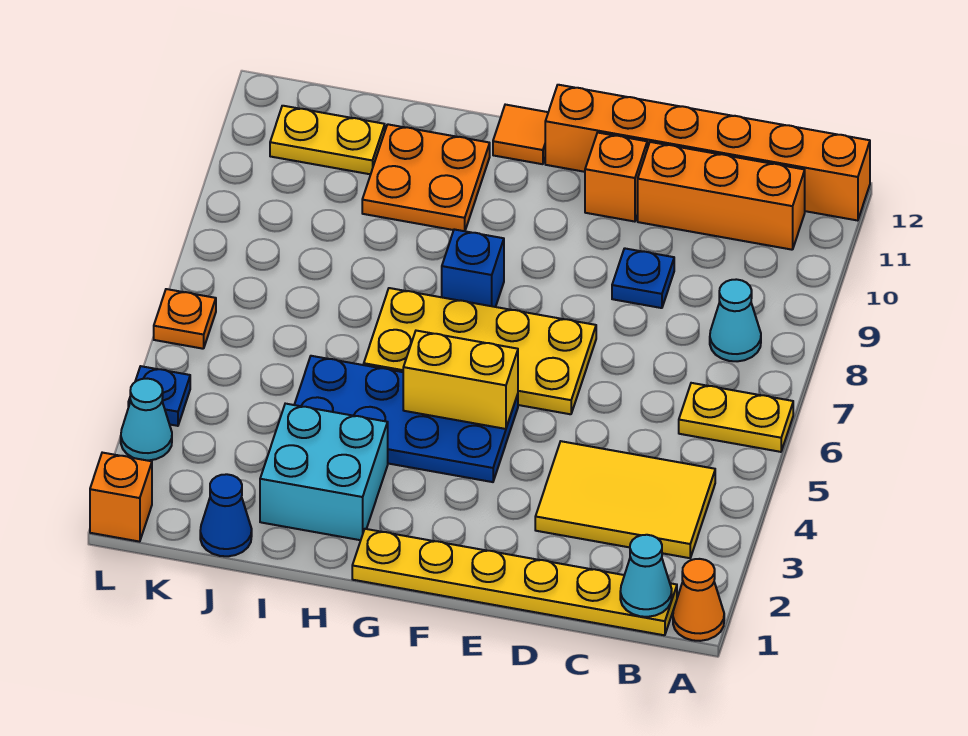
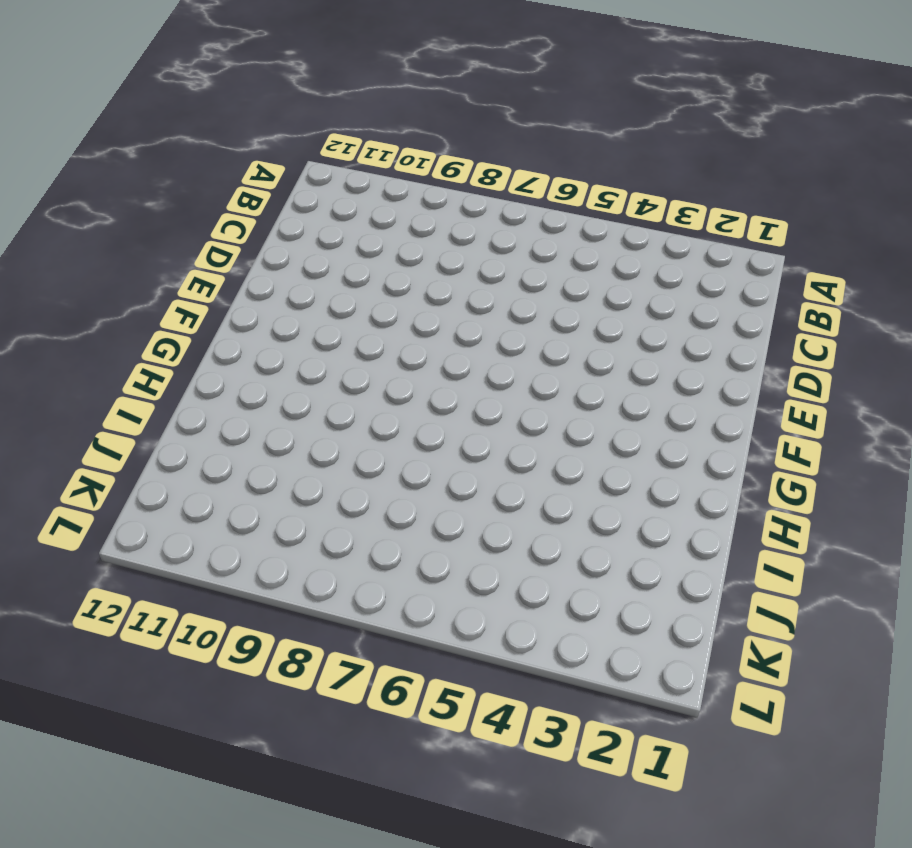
none -> orange cone A1 level 1
none -> yellow plate A6:B6 level 1
none -> orange brick A12:F12 level 1

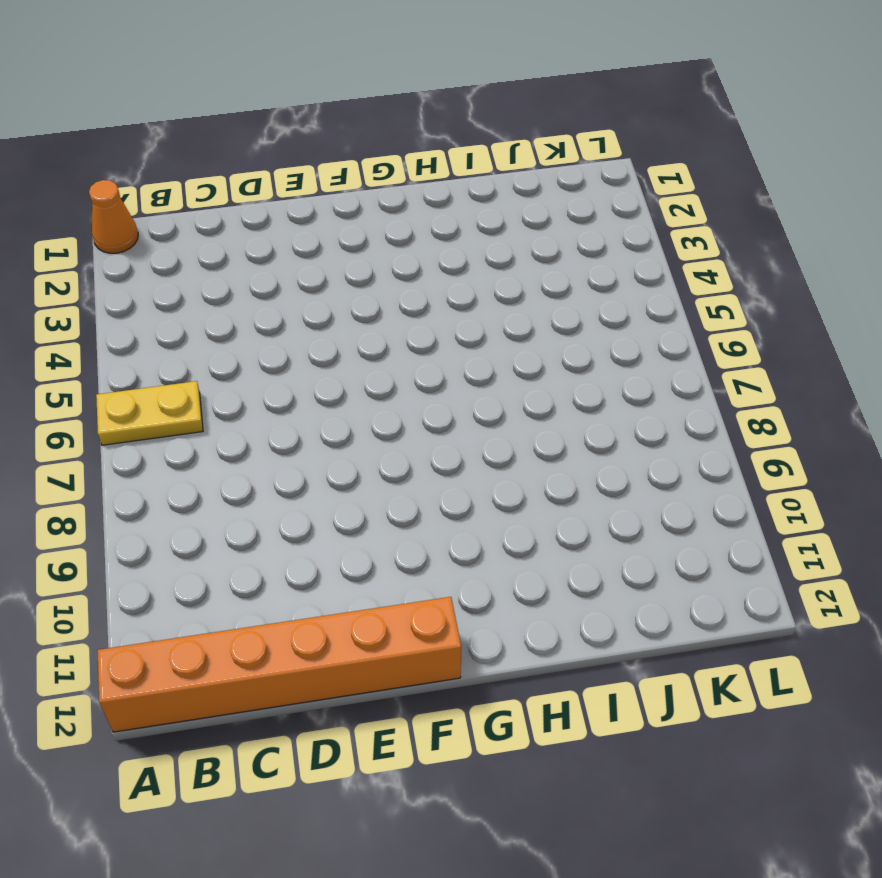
none -> yellow plate B1:G1 level 1
none -> yellow tile B3:D4 level 1
none -> cyan cone B8 level 1

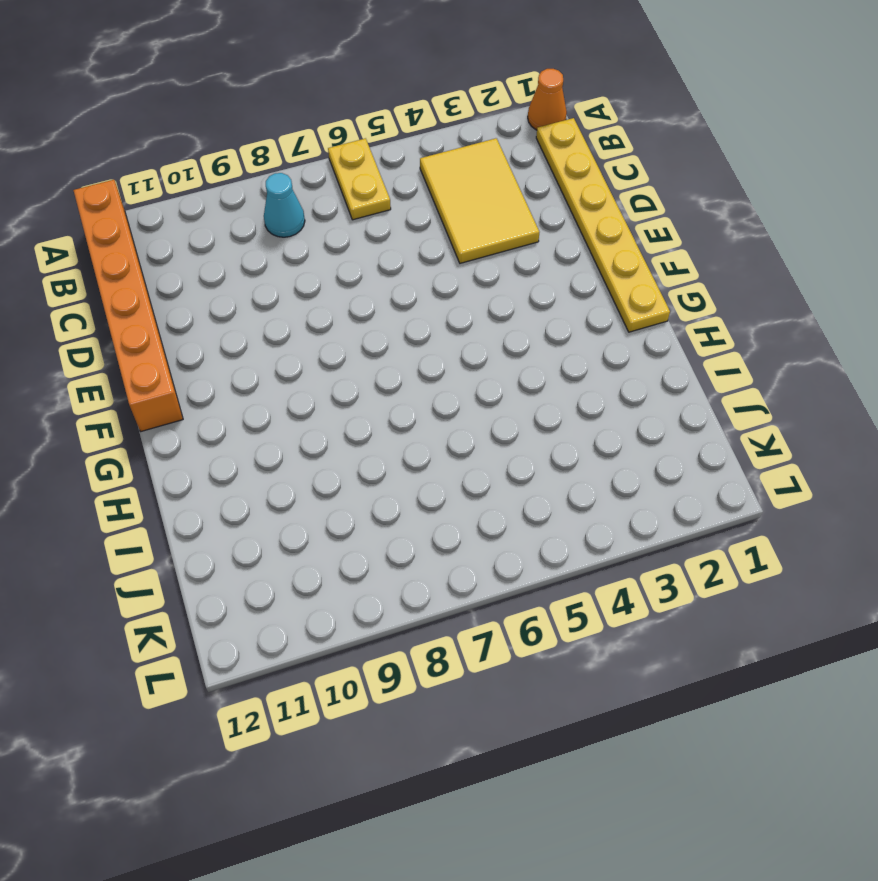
none -> orange brick B11:D11 level 1
none -> blue plate D9 level 1
none -> yellow plate E6:H7 level 1

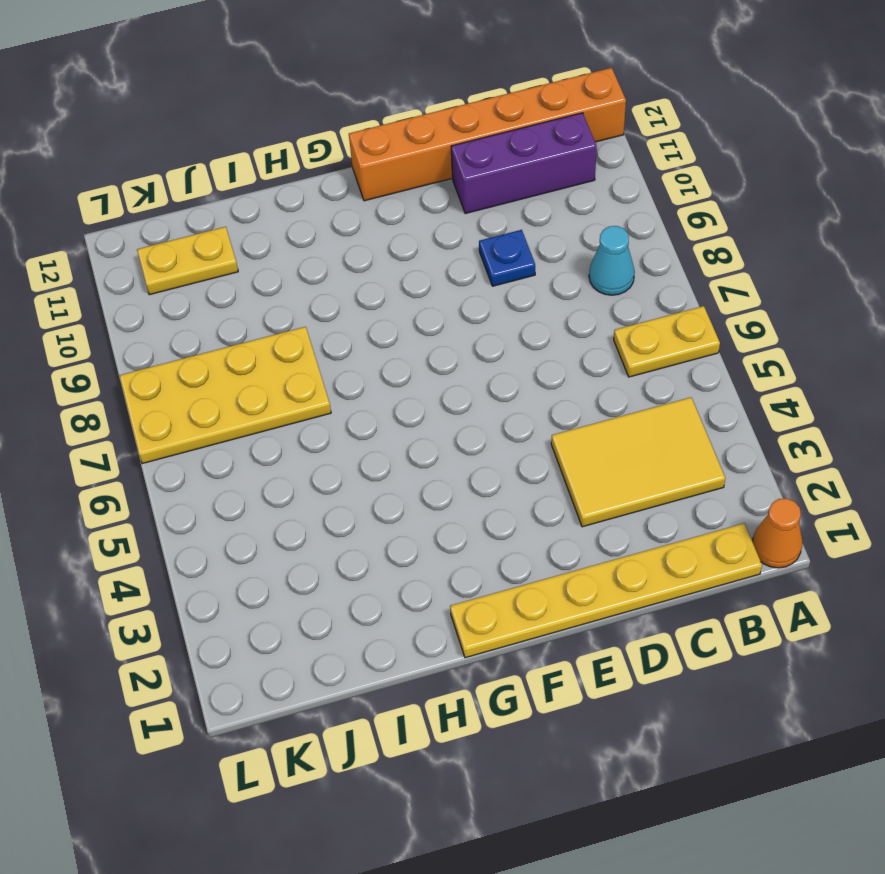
purple brick B11:D11 level 1 -> orange brick B11:D11 level 1
yellow plate I7:L8 level 1 -> yellow plate E6:H7 level 1
none -> orange brick E11 level 1
none -> blue plate F4:I5 level 1
none -> blue brick G8 level 1

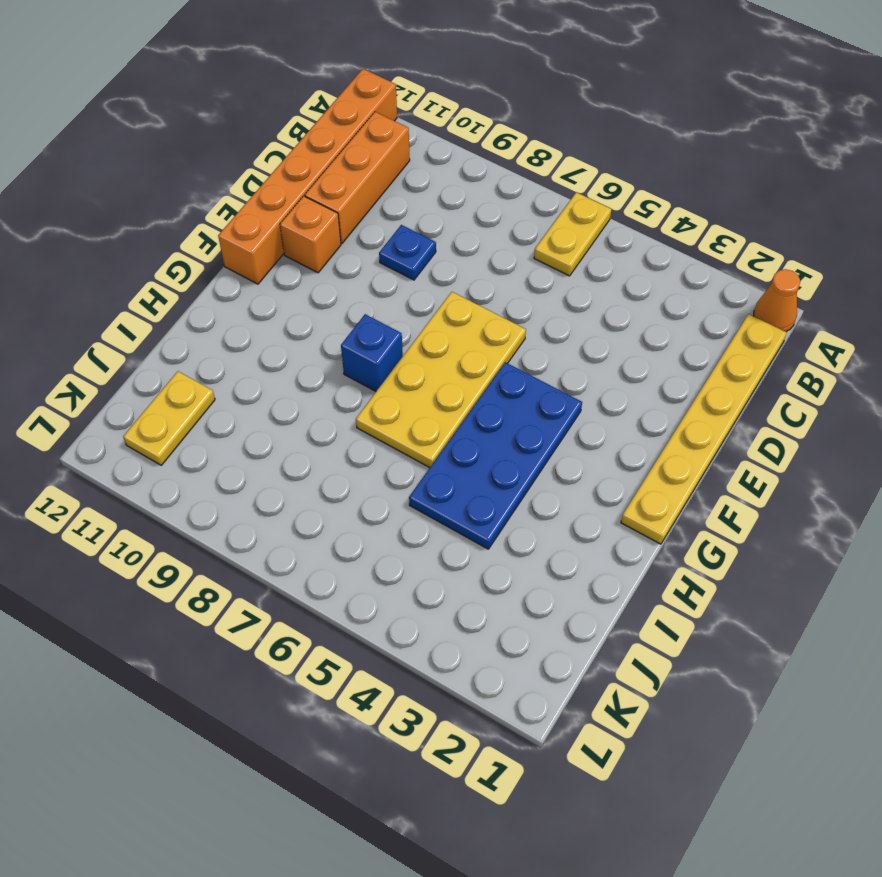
none -> yellow tile B3:D4 level 1
none -> cyan cone B8 level 1
none -> orange tile G12 level 1

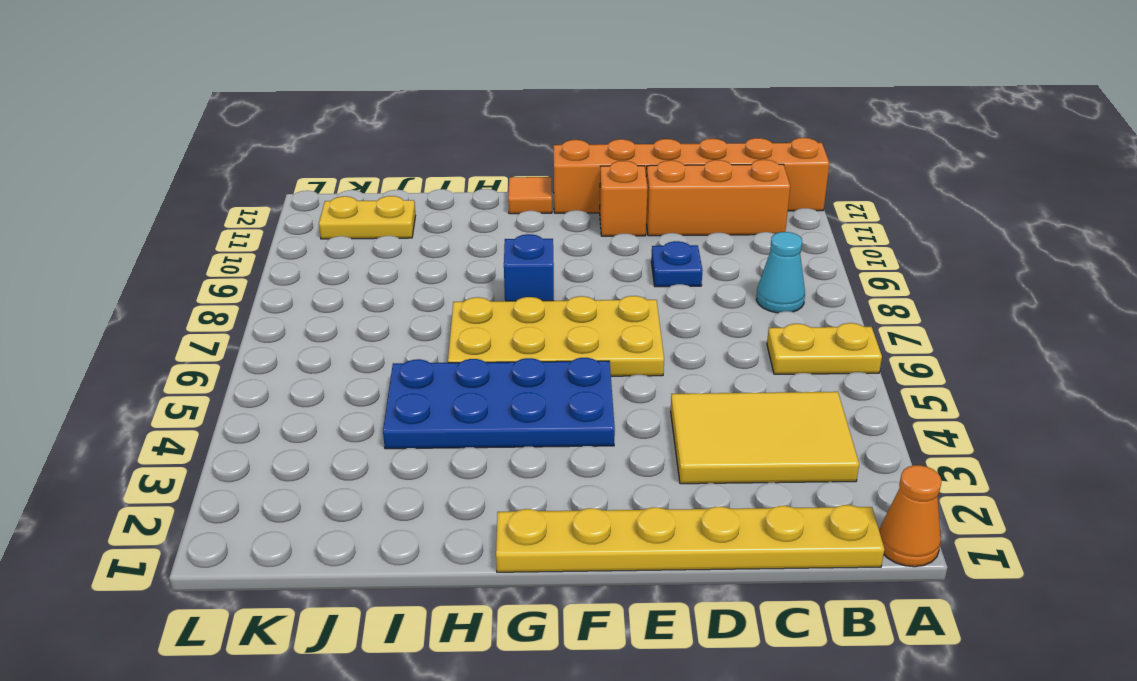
none -> cyan brick H2:I3 level 1
none -> orange plate H10:I11 level 1
none -> blue cone J1 level 1

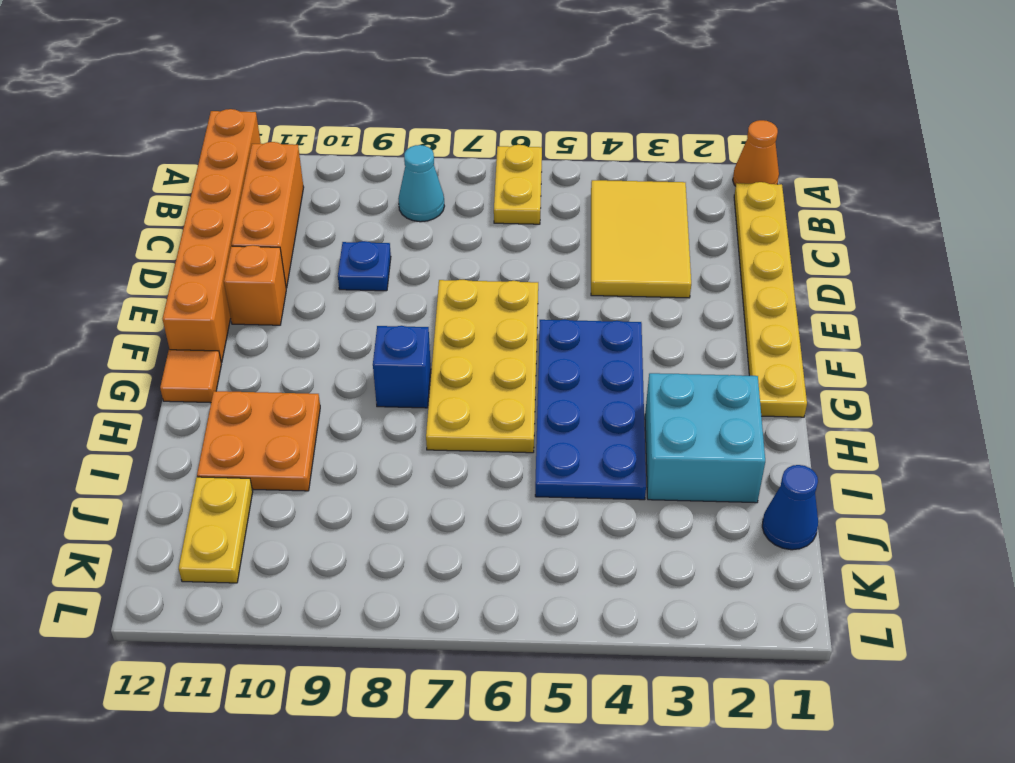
none -> orange brick L1 level 1
none -> cyan cone L3 level 1
none -> blue plate L4 level 1

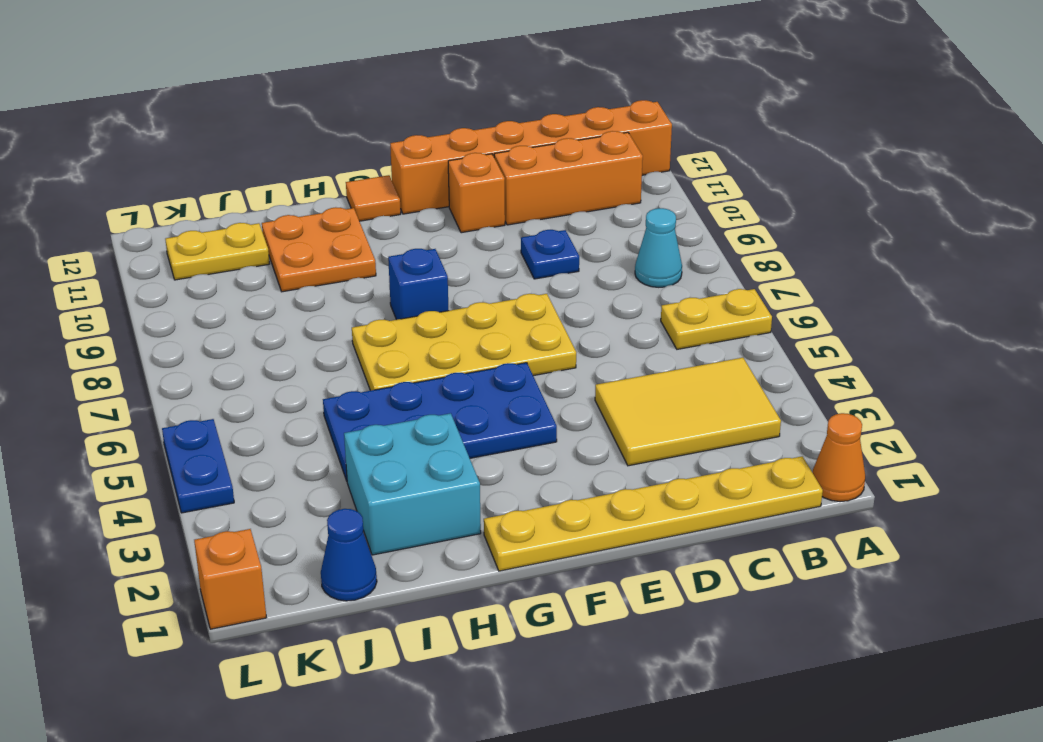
blue plate L4:L5 level 1 -> blue plate L4 level 1
none -> cyan cone L3 level 1
none -> orange plate L6 level 1
none -> cyan cone B1 level 2

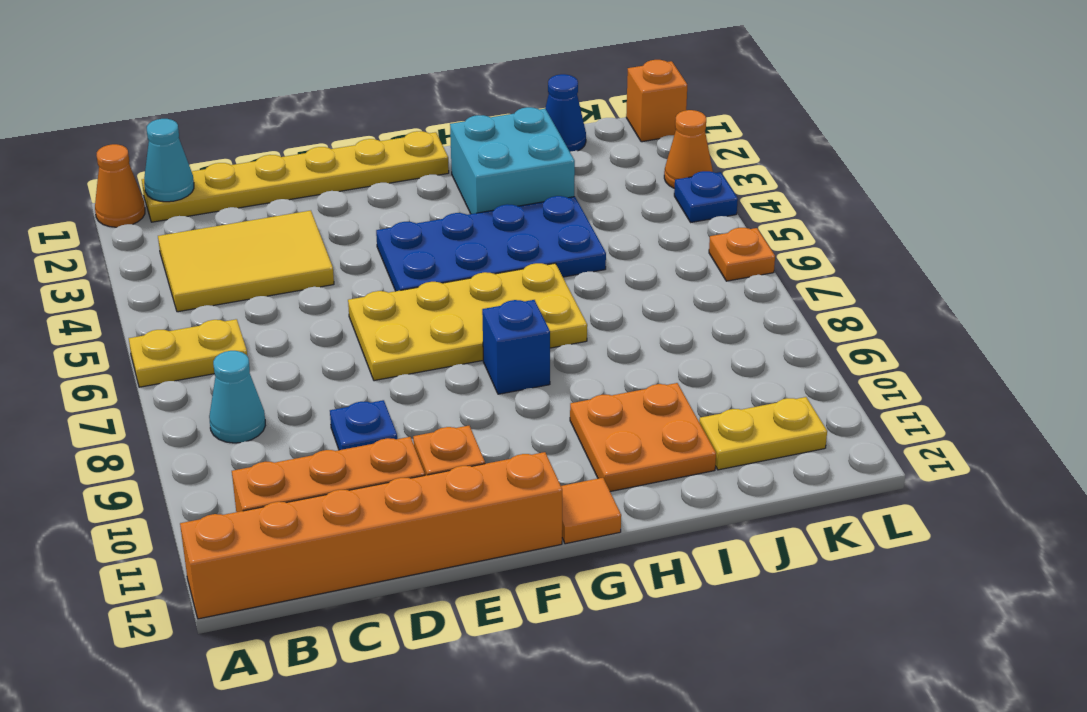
orange cone L3 level 1 -> cyan cone L3 level 1
none -> yellow brick F5:G5 level 2

